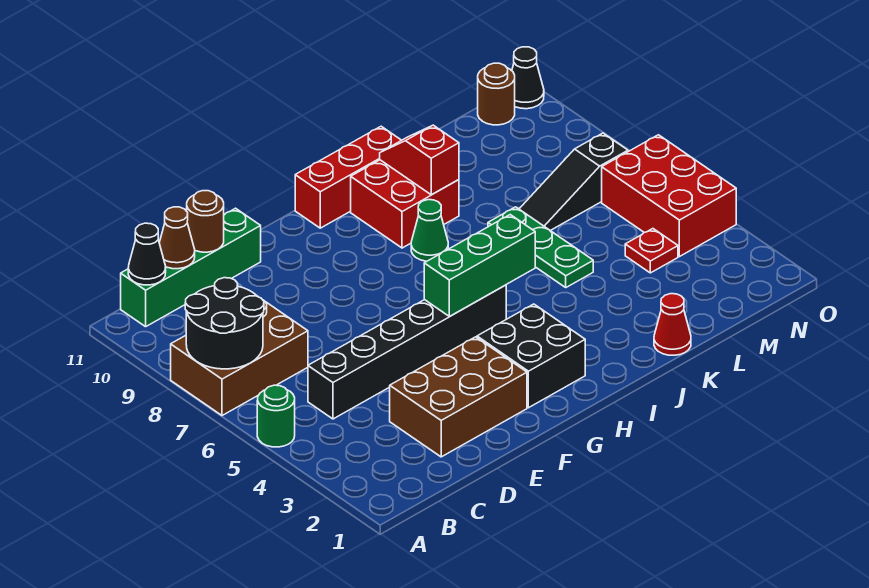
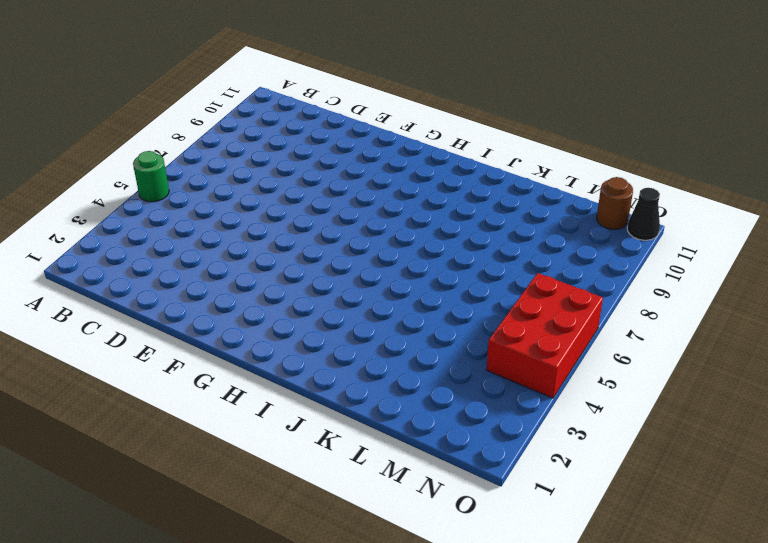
none -> brown brick A7:C8 level 1
none -> green brick B11:E11 level 1
none -> black brick C5:H5 level 1

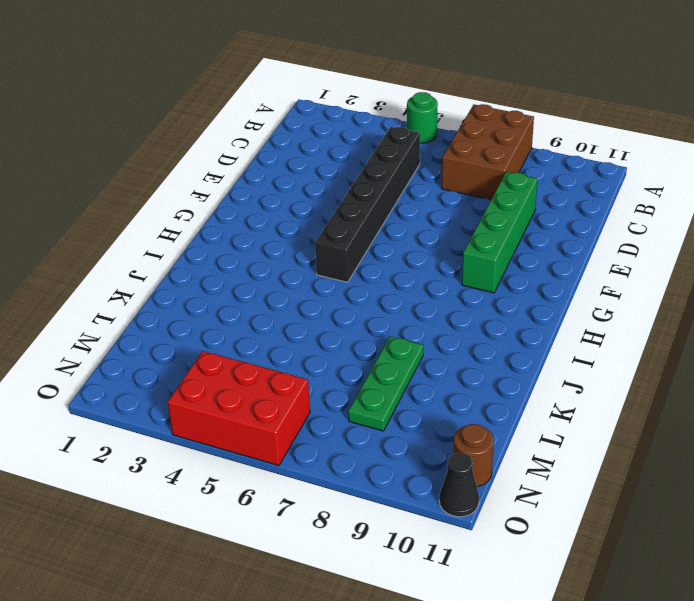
green brick D9:G9 level 1 -> green brick B11:E11 level 1
green plate K8:M8 level 1 -> green plate K5:K7 level 1
none -> brown brick D2:F3 level 1
none -> black brick G2:H3 level 1
none -> red brick H11:J11 level 1

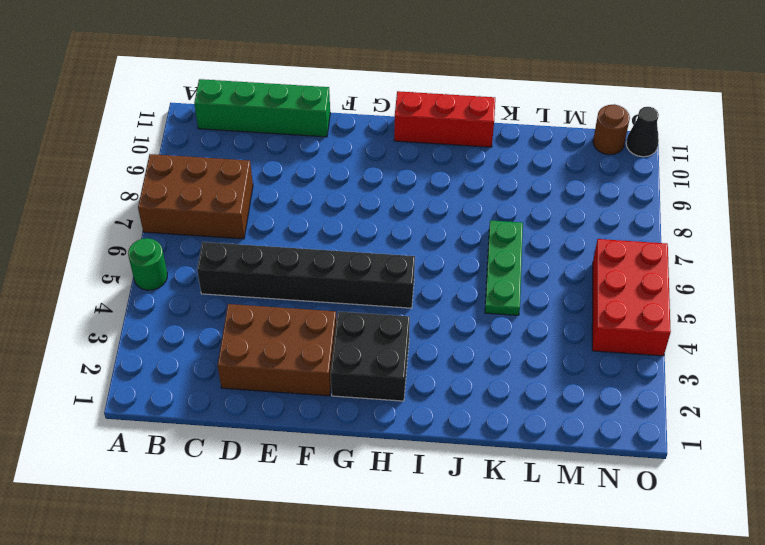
none -> green cone I8 level 1
none -> red brick I9:J10 level 1
none -> red cone K1 level 1

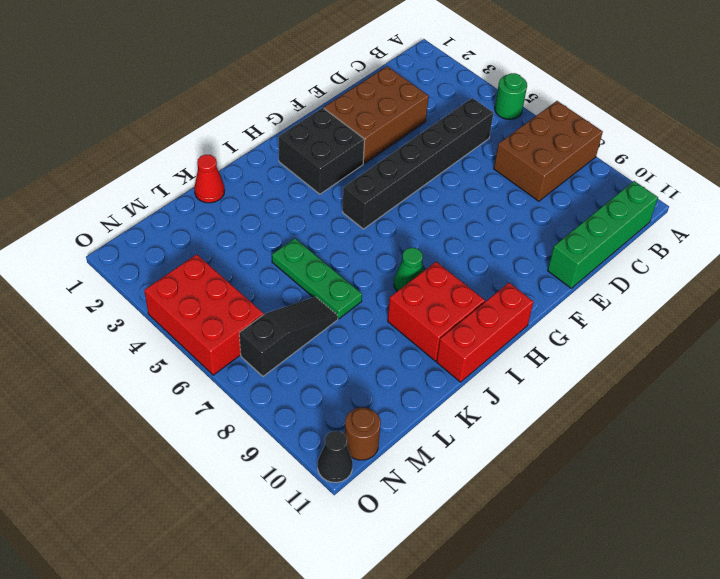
none -> red plate M4 level 1
none -> black round brick A7:B8 level 2
none -> black cone B11 level 2

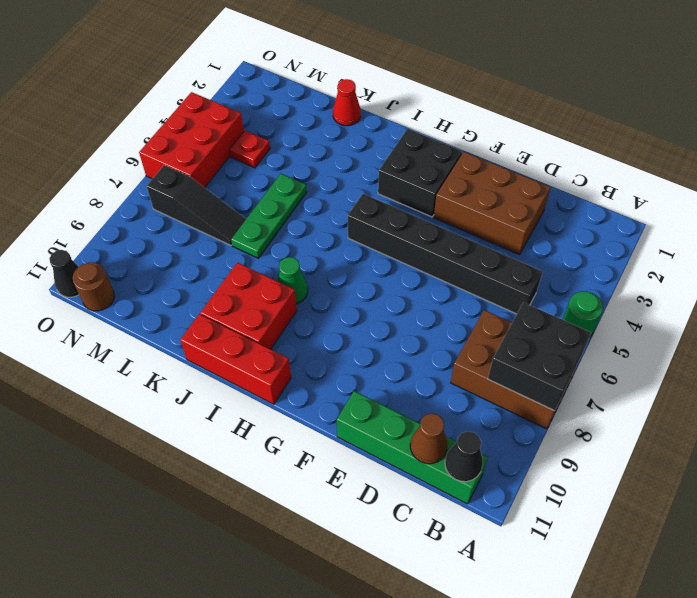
black brick A7:B8 level 2 -> black round brick A7:B8 level 2
none -> brown round brick D11 level 2
none -> green brick G5:I5 level 2
none -> red slope J9:J10 level 2 top 9

